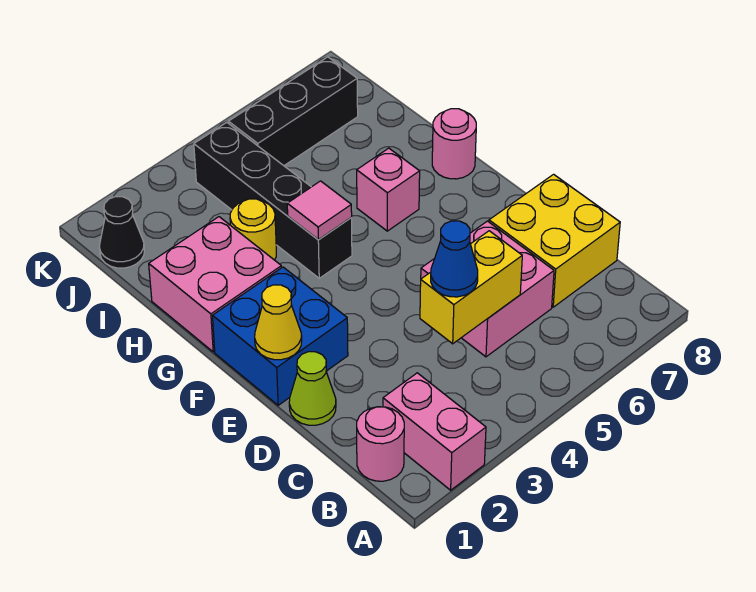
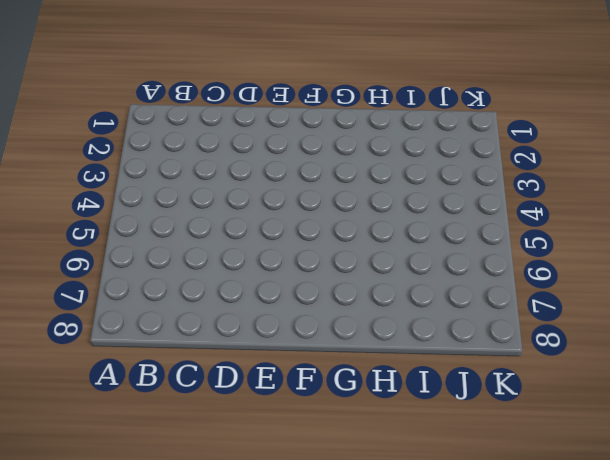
none -> pink brick A2:B2 level 1
none -> pink round brick B1 level 1
none -> pink brick C5:D6 level 1

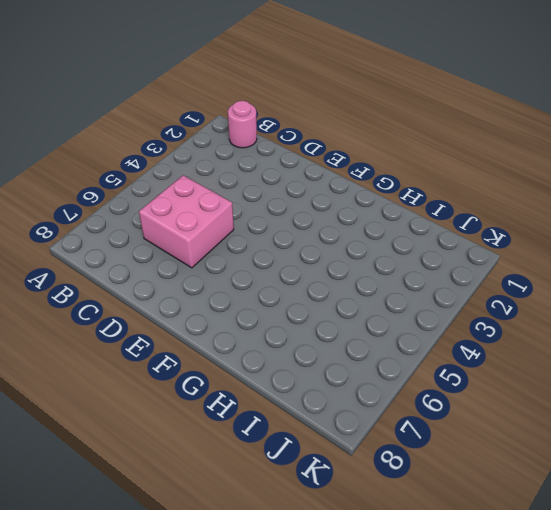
none -> pink brick A2:B2 level 1
none -> yellow brick C7:D8 level 1
none -> lime cone D1 level 1

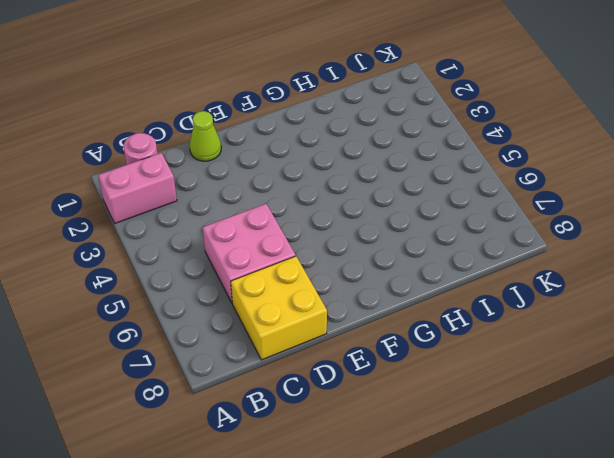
none -> blue brick E1:F2 level 1
none -> pink brick G1:H2 level 1
none -> black brick G4:J4 level 1

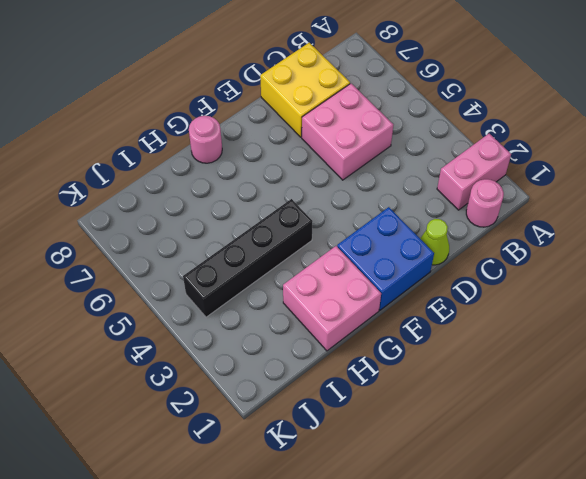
none -> pink brick G6 level 1
none -> yellow round brick H3 level 1
none -> black cone J1 level 1

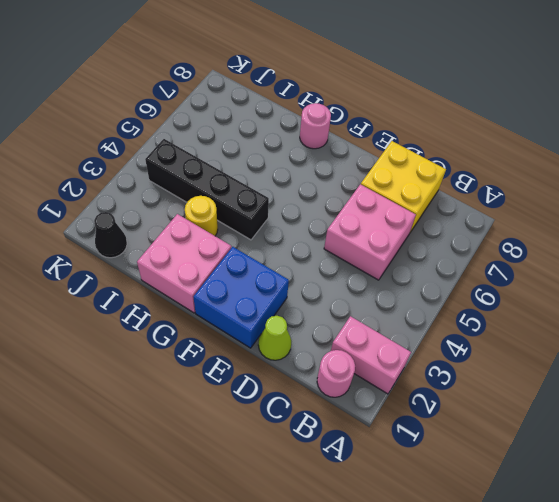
none -> pink brick G6 level 1
none -> black brick J5:J7 level 1
none -> yellow brick C4:C5 level 2

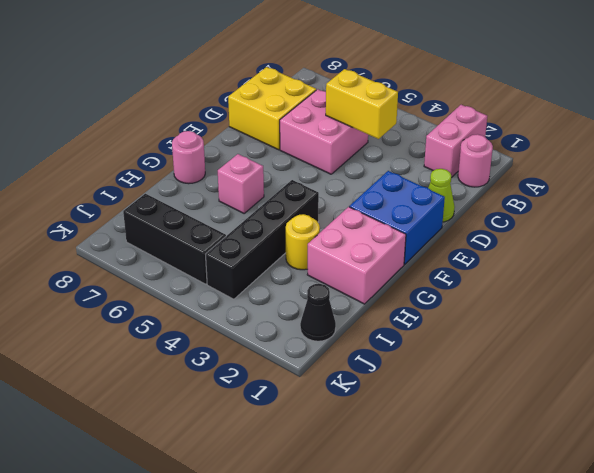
none -> yellow cone E1 level 2
none -> pink tile G4 level 2
none -> blue cone C4 level 3

